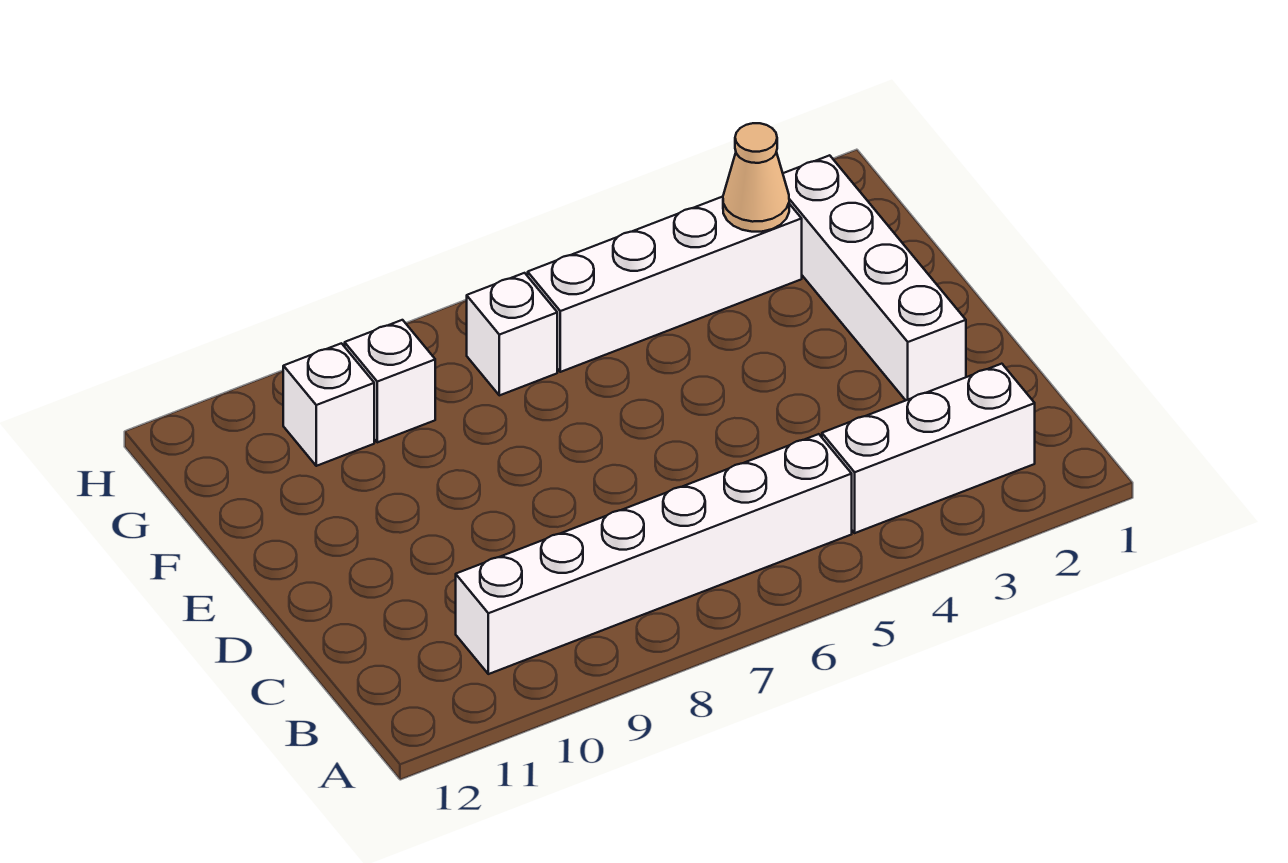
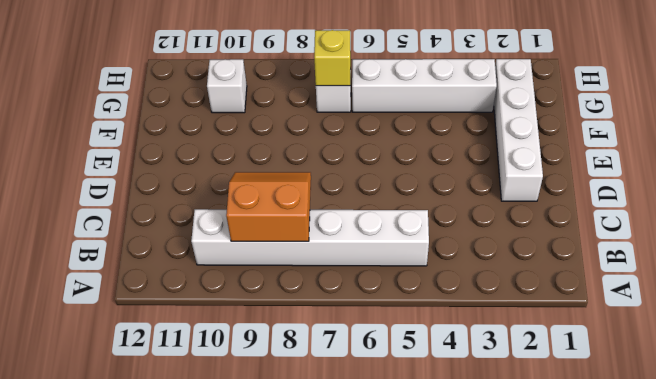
orange slope B8:C9 level 2 top B -> none
yellow brick G7 level 2 -> none
none -> white brick B2:B4 level 1
none -> white brick G9 level 1

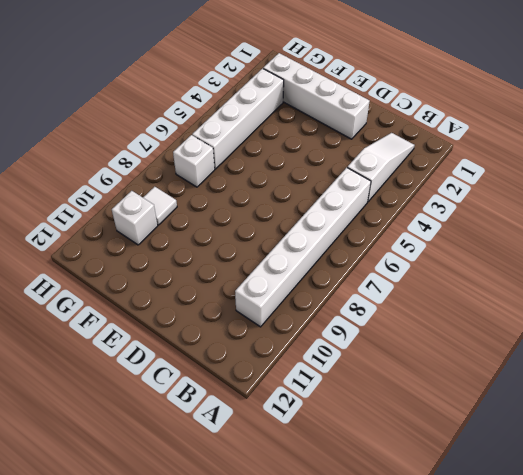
white slope B2:B4 level 1 top 4 -> white brick B2:B4 level 1
white tile G9 level 1 -> white brick G9 level 1
none -> tan cone G3 level 2

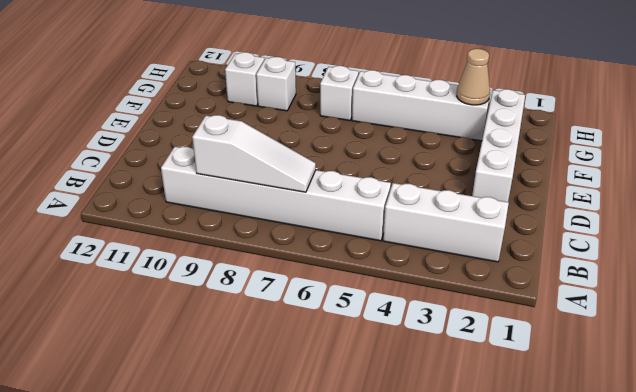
white slope B7:B9 level 2 top 9 -> none

